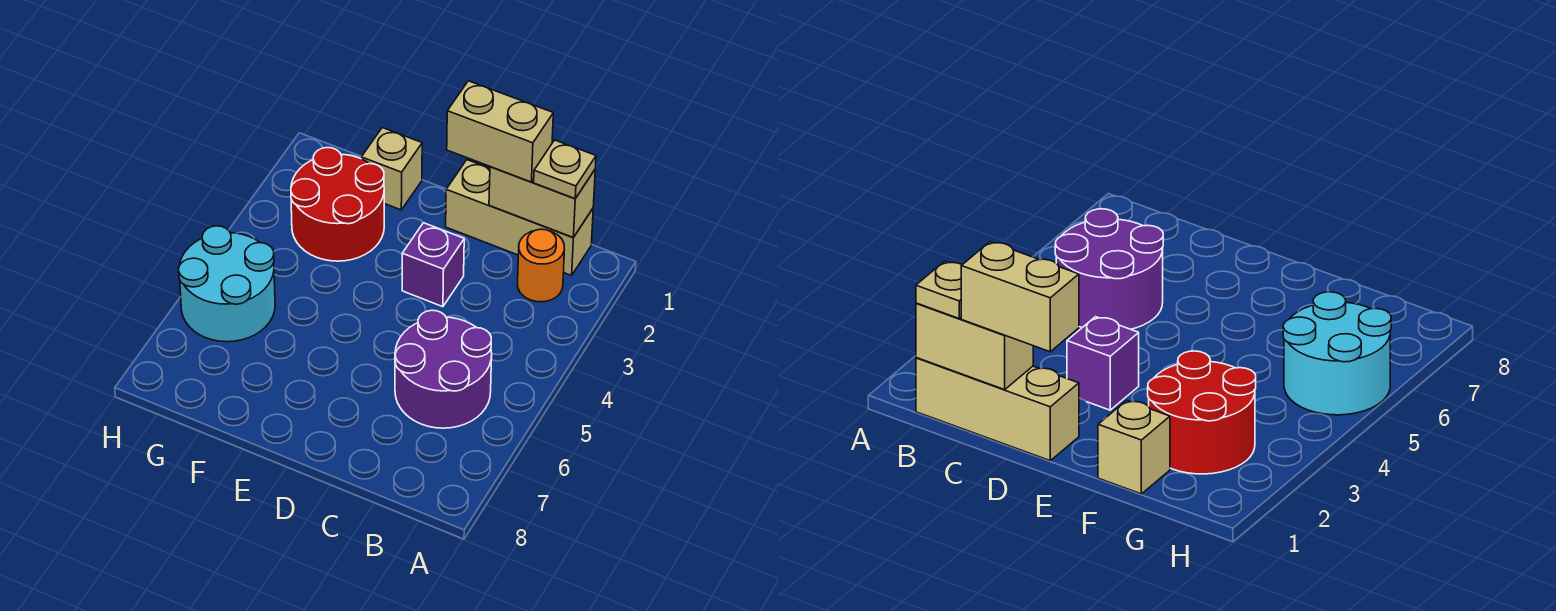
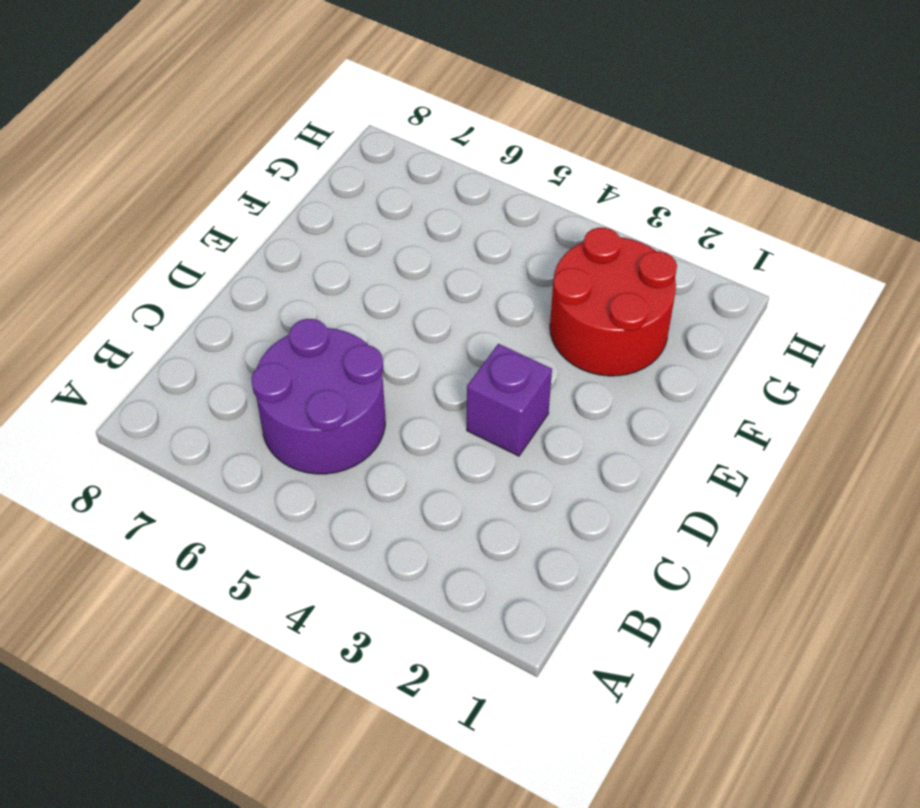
none -> tan brick B1:D1 level 1
none -> orange round brick B2 level 1

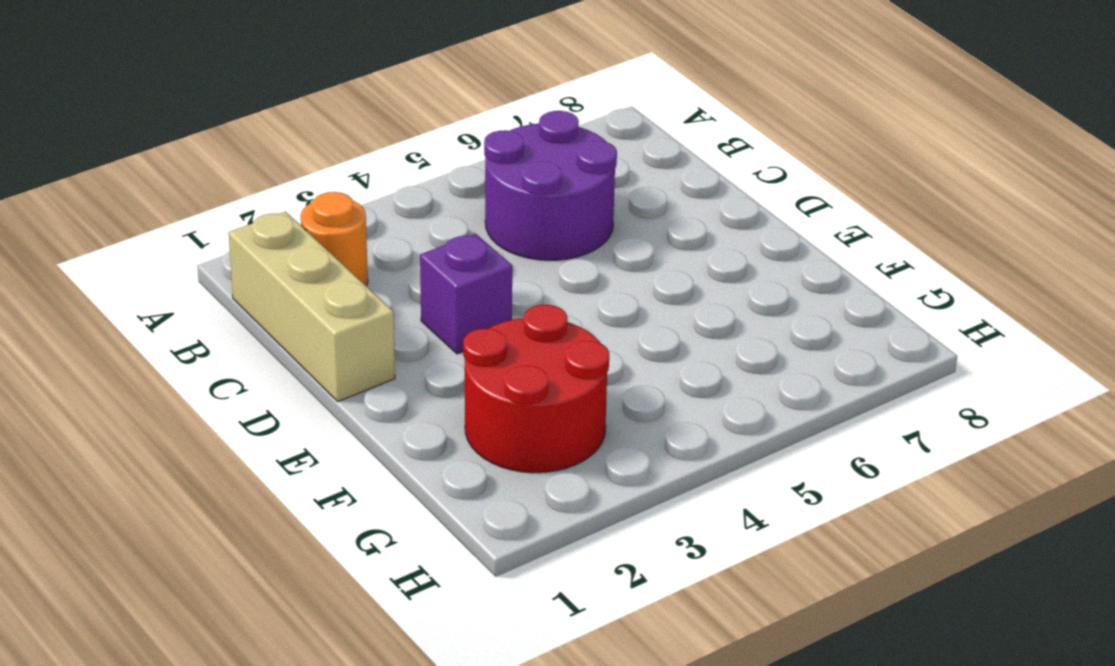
none -> tan brick F1 level 1
none -> cyan round brick G5:H6 level 1

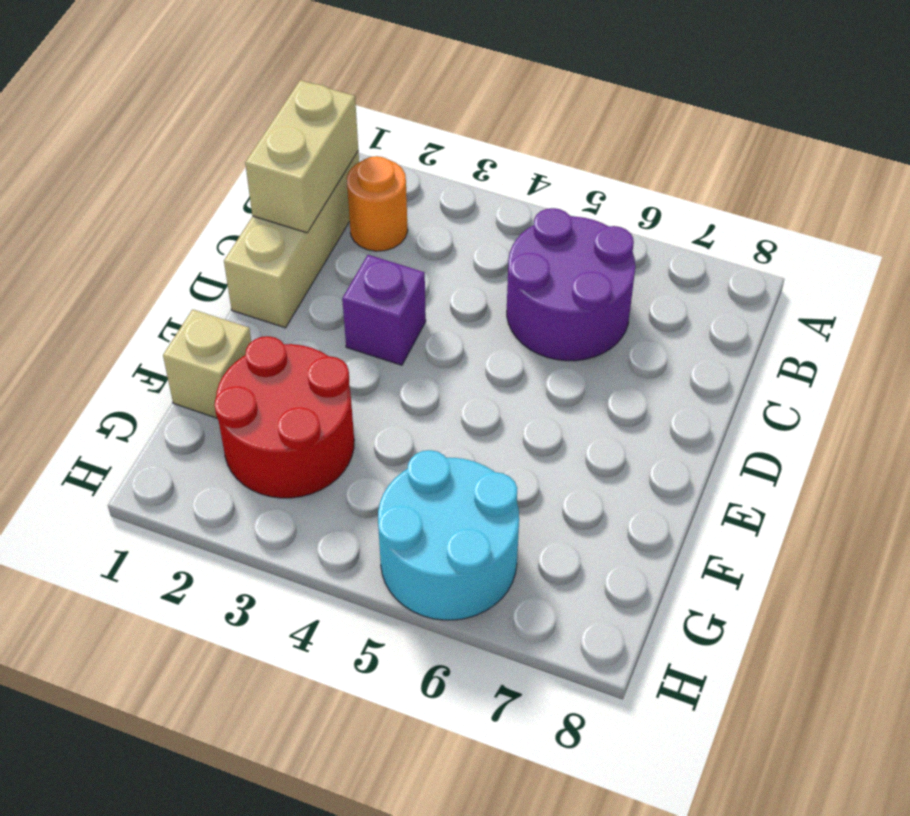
none -> tan plate B1 level 3
none -> tan brick C1:D1 level 3

